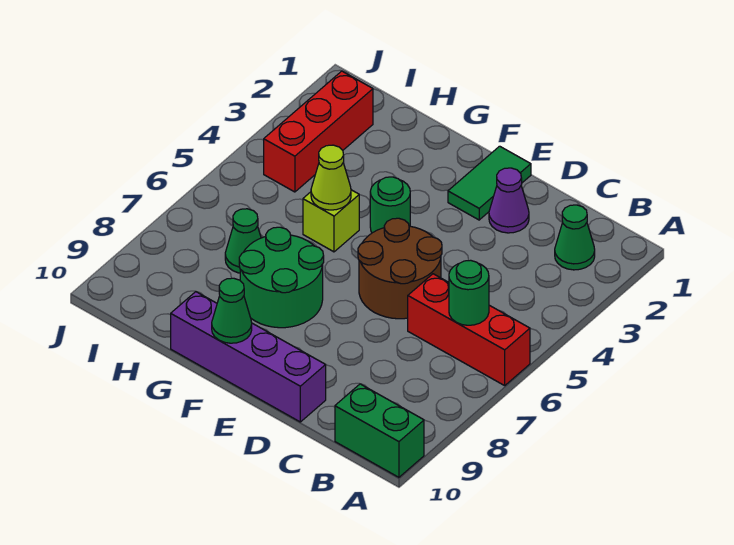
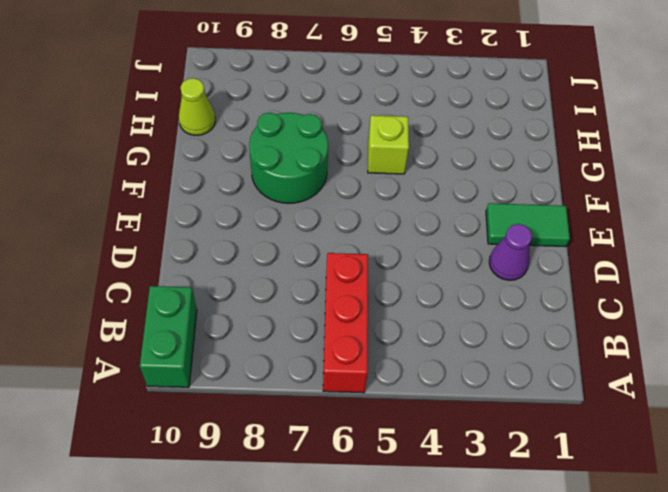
lime cone H10 level 1 -> lime cone G5 level 2
none -> green cone B2 level 1
none -> brown round brick D5:E6 level 1
none -> purple brick D10:G10 level 1

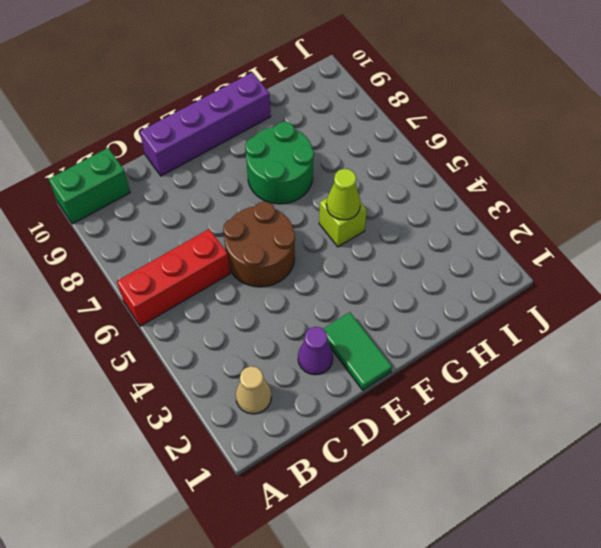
tan cone B2 level 1 -> green cone B2 level 1
none -> green round brick F4 level 1
none -> green cone H7 level 1
none -> red brick I2:I4 level 1

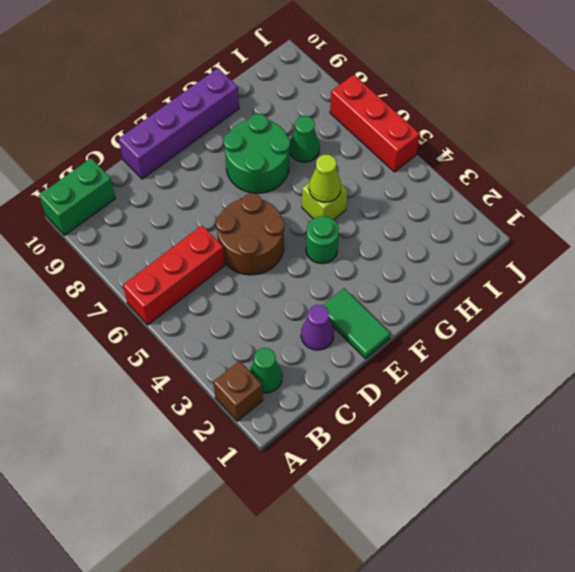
brown brick A2 level 1 -> none
red brick J5:J7 level 1 -> red brick I2:I4 level 1
none -> green round brick B6 level 2
none -> green cone F10 level 2

